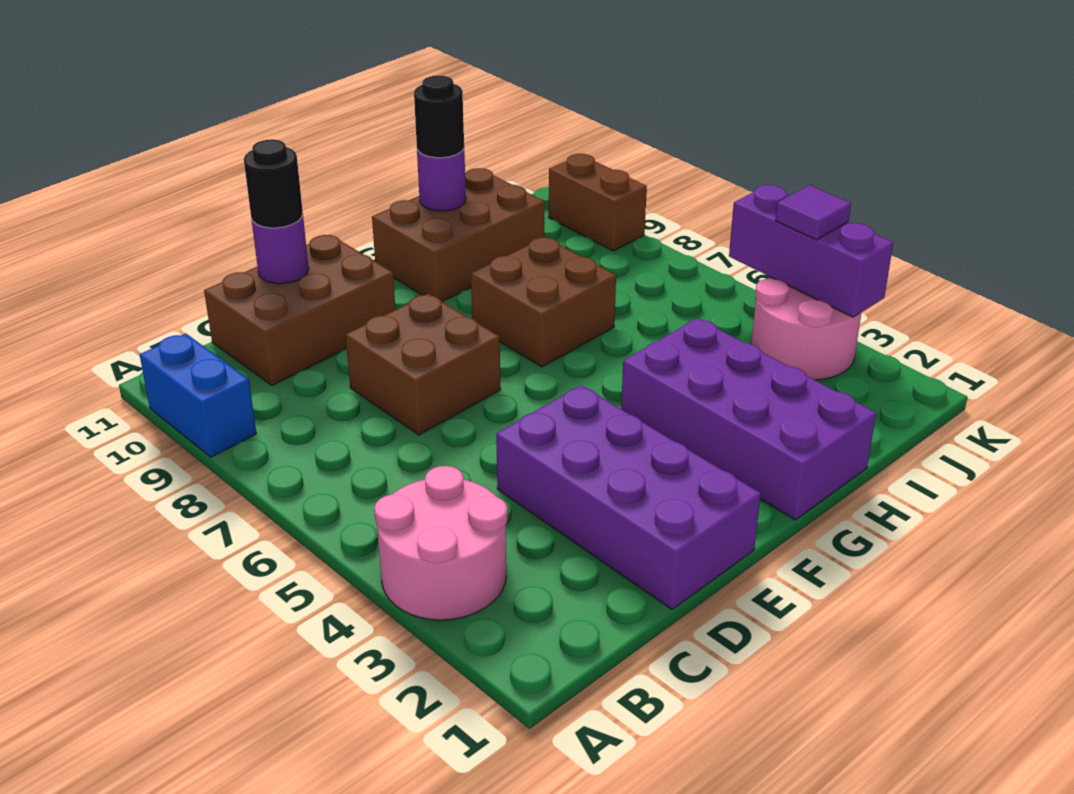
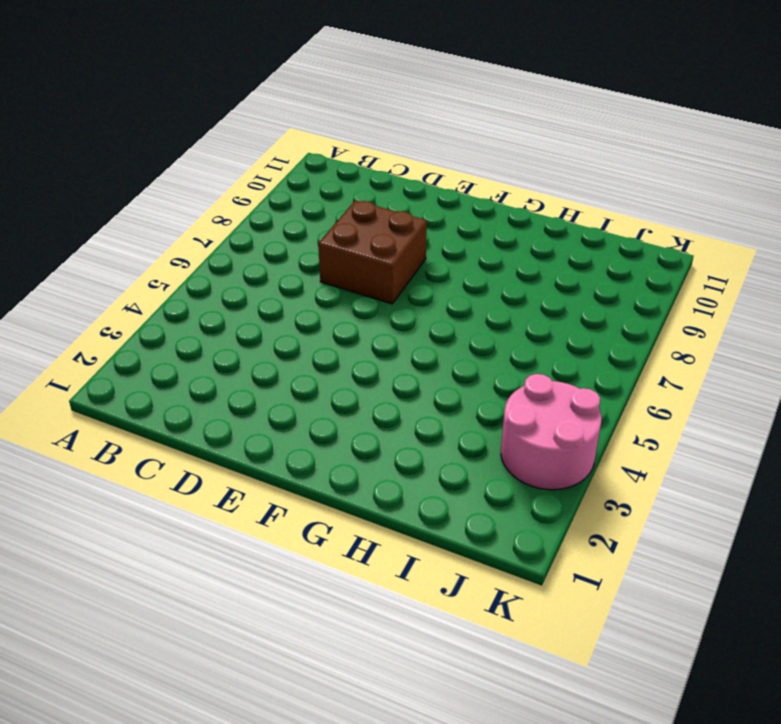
none -> pink round brick A3:B4 level 1
none -> blue brick A9:A10 level 1
none -> brown brick C10:E11 level 1

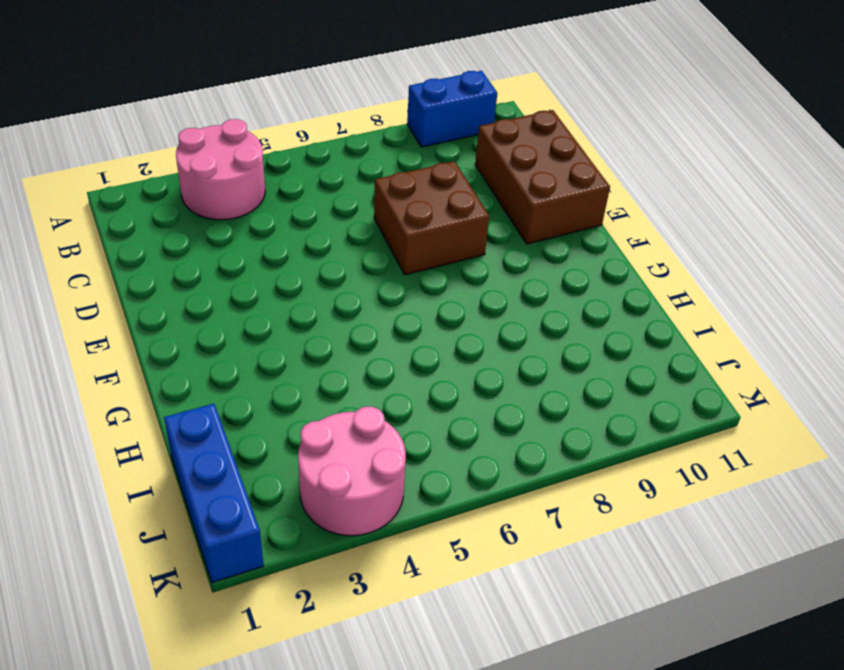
blue brick I1:K1 level 1 -> none
none -> purple brick D1:E4 level 1
none -> purple brick G1:H4 level 1
none -> brown brick G7:H8 level 1

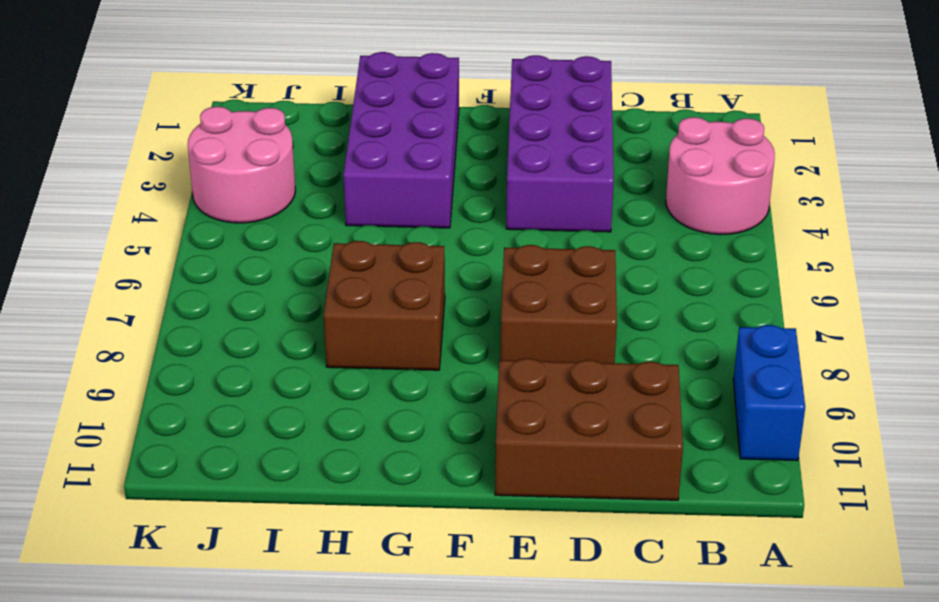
none -> brown brick G10:I11 level 1
none -> brown brick K9:K10 level 1
none -> purple round brick D11 level 2

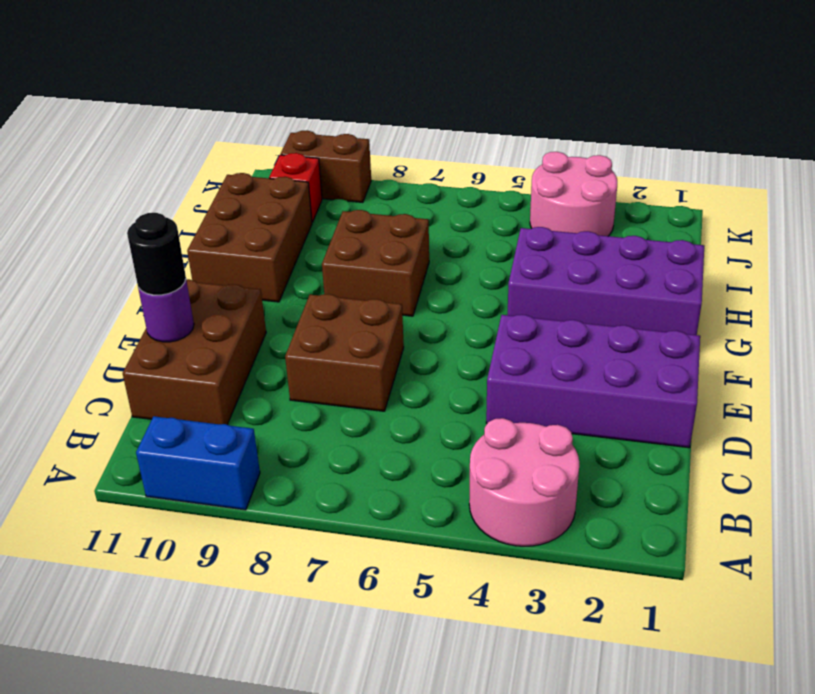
red brick J10 level 1 -> none
none -> purple round brick H11 level 2
none -> purple brick K3:K5 level 2
none -> black round brick H11 level 3

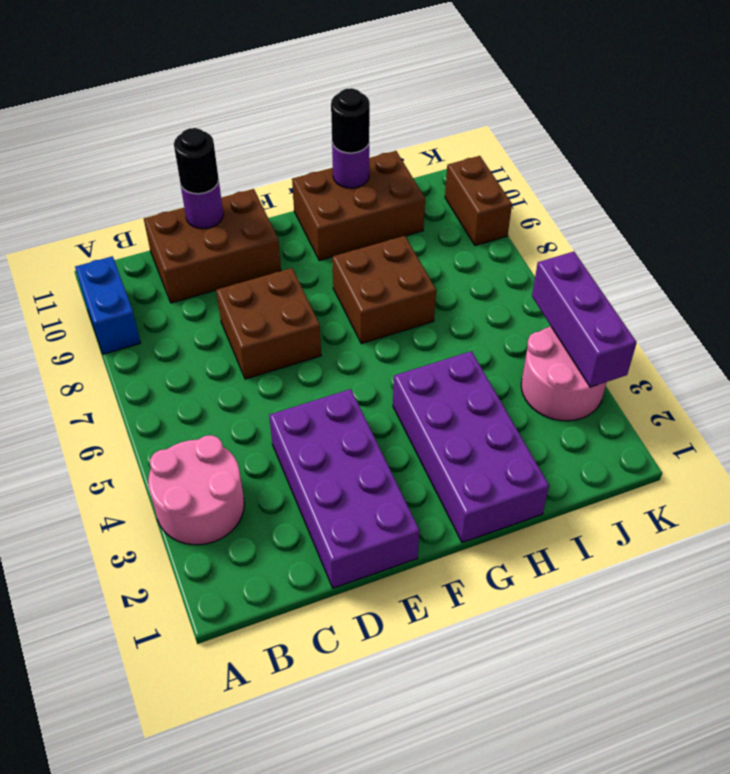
none -> purple tile K4 level 3

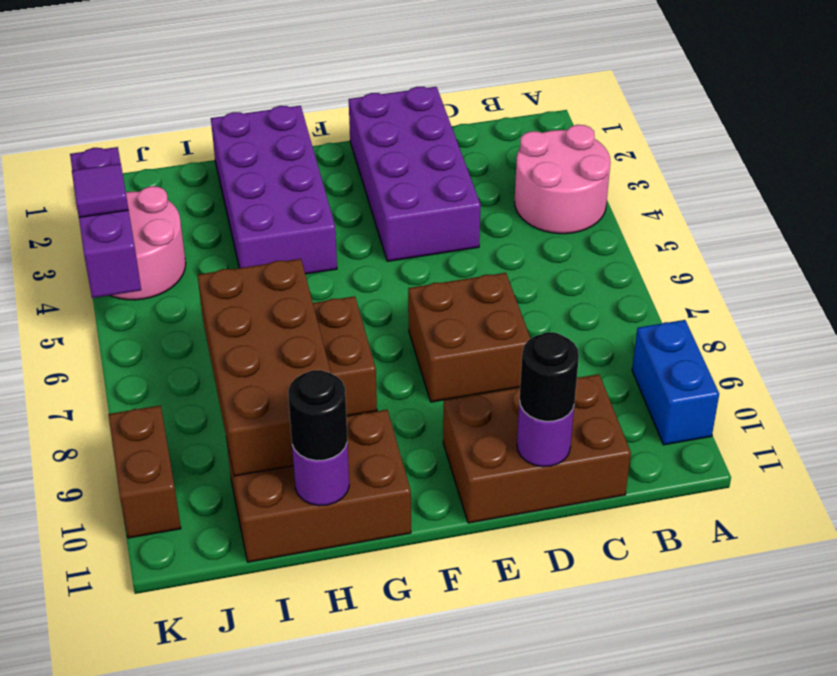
brown brick H7:I10 level 2 -> none

